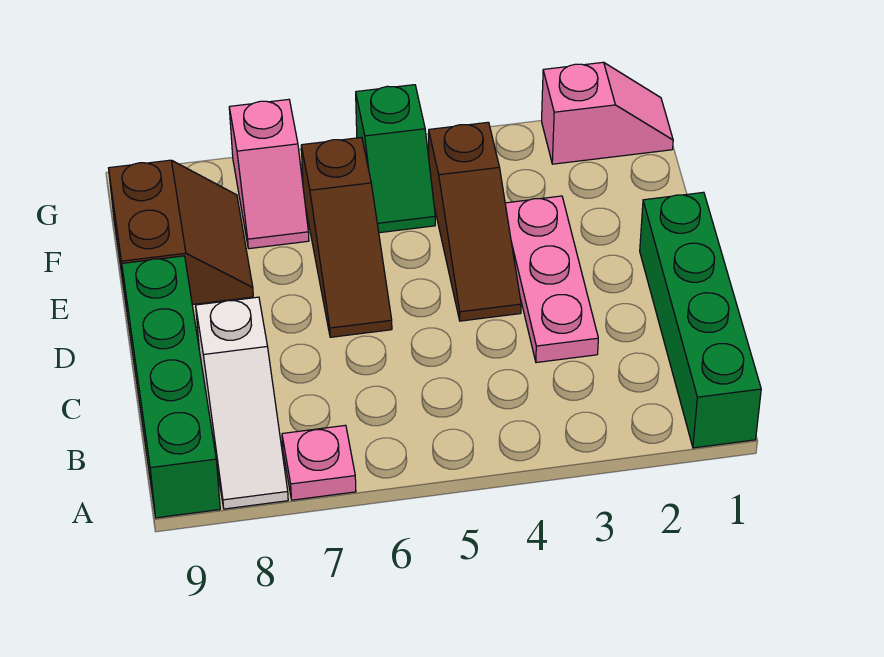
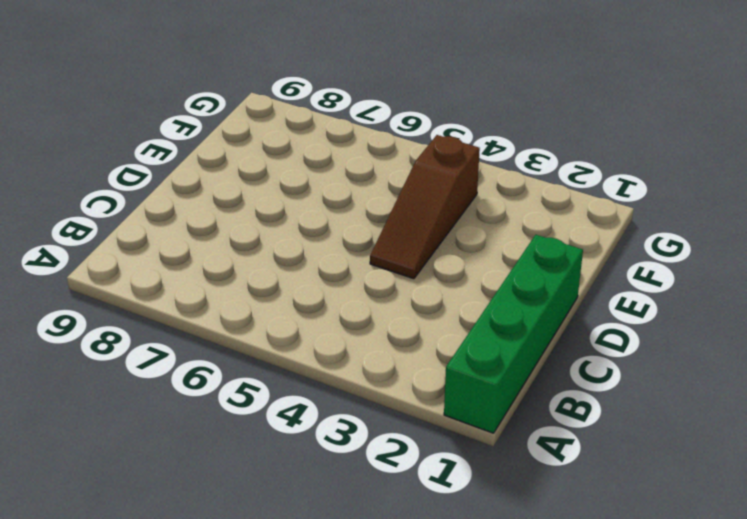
none -> pink plate A7 level 1
none -> white slope A8:C8 level 1 top C

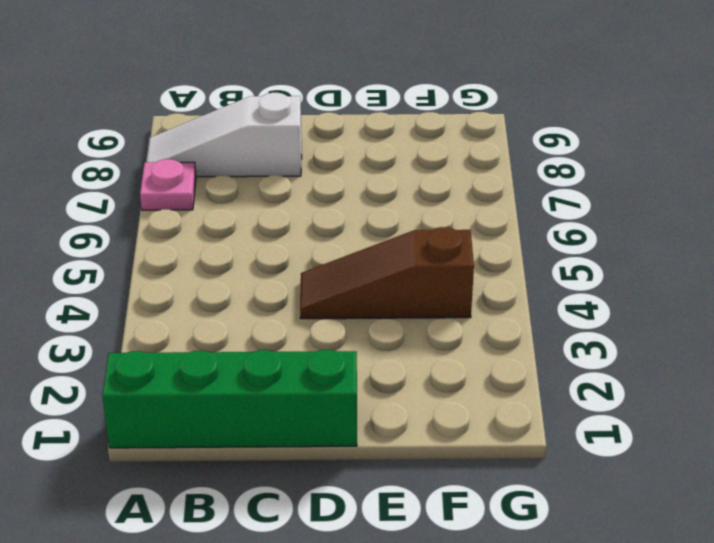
none -> green brick A9:D9 level 1
none -> pink plate C3:E3 level 1

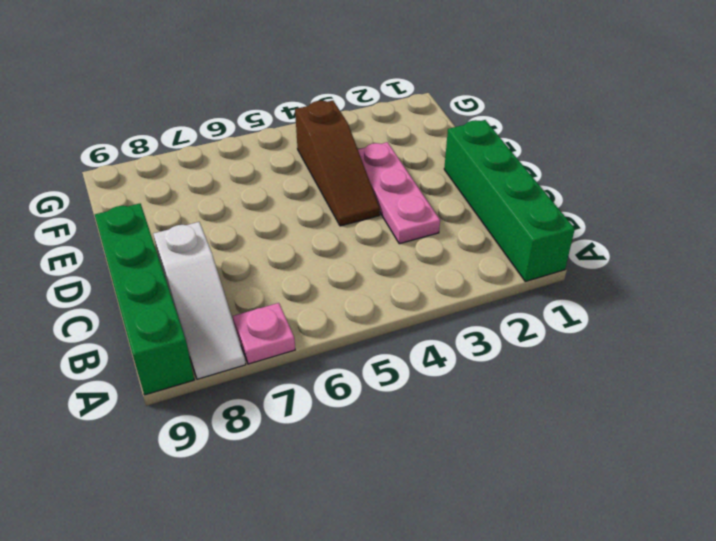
none -> brown slope D6:F6 level 1 top F
none -> brown slope E8:F9 level 1 top 9

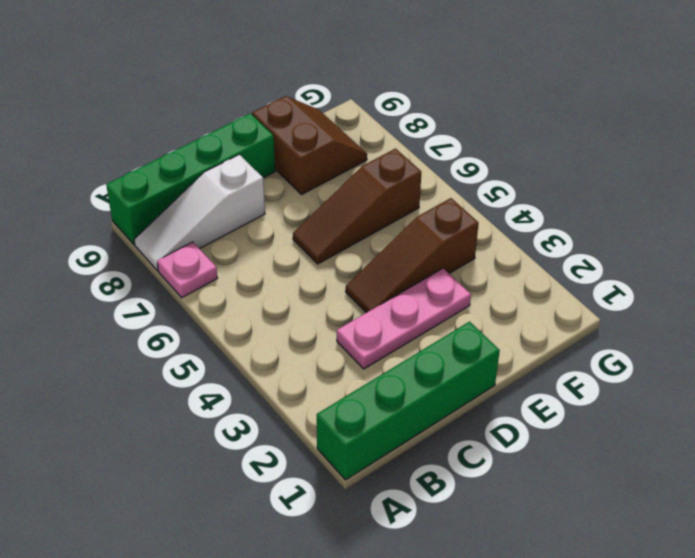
brown slope E8:F9 level 1 top E -> brown slope E8:F9 level 1 top 9
none -> green slope F5:G5 level 1 top G
none -> pink slope F7:G7 level 1 top G

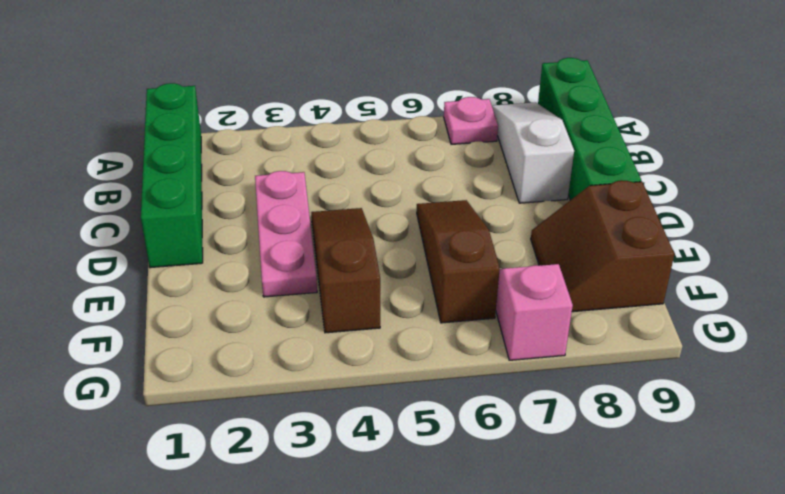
none -> green slope F5:G5 level 1 top G
none -> pink slope G1:G2 level 1 top 2

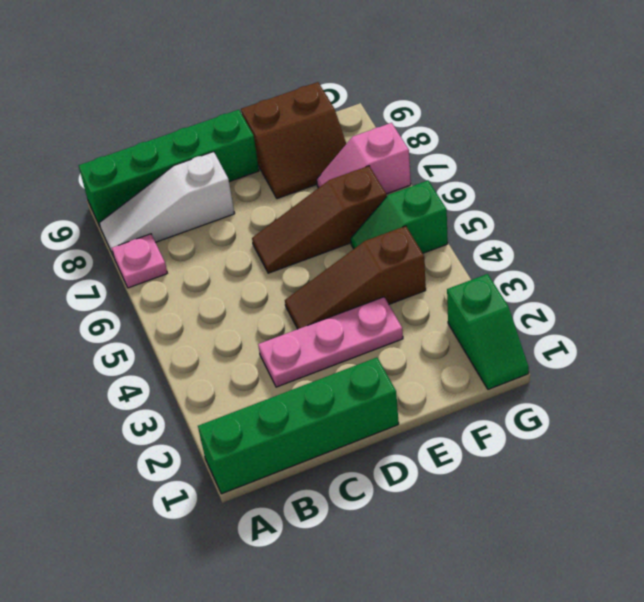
green slope G1:G2 level 1 top 2 -> pink slope G1:G2 level 1 top 2

